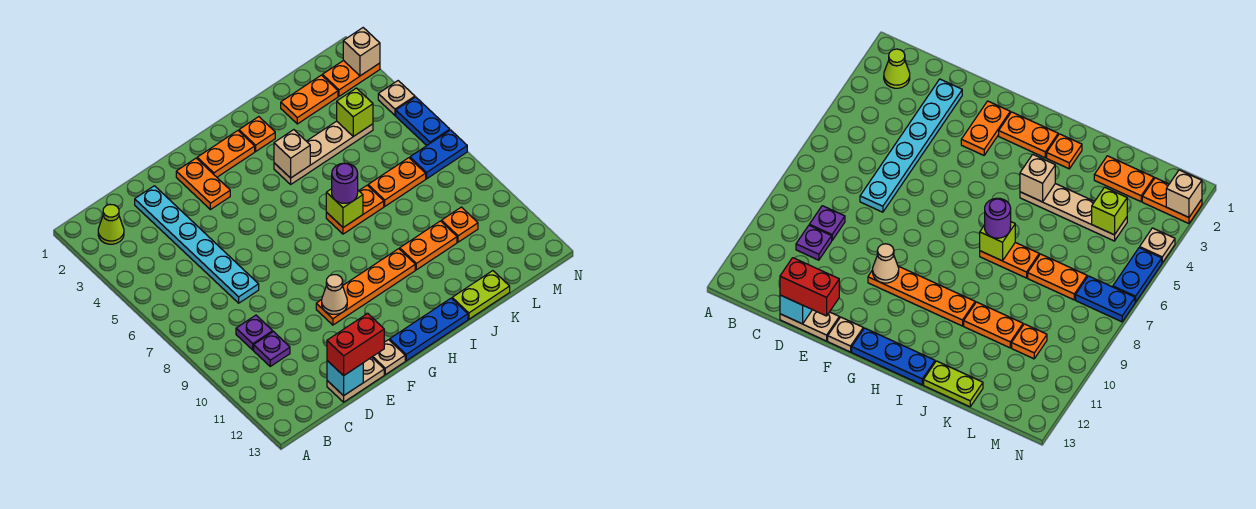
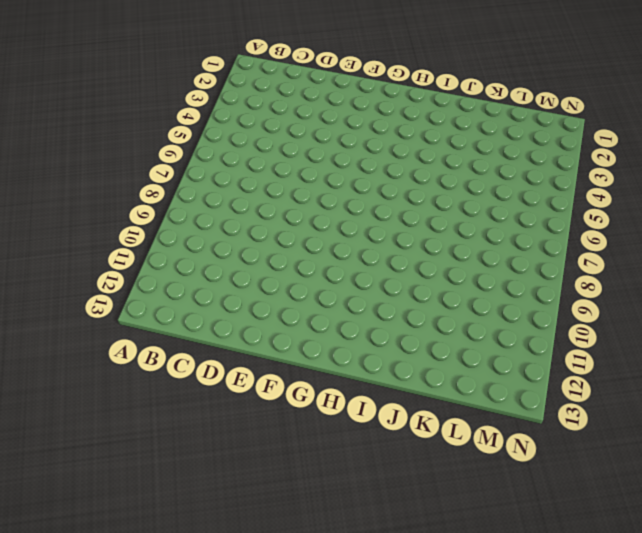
none -> lime cone B2 level 1
none -> purple plate C9 level 1
none -> purple plate C10 level 1
none -> cyan plate D2:D7 level 1

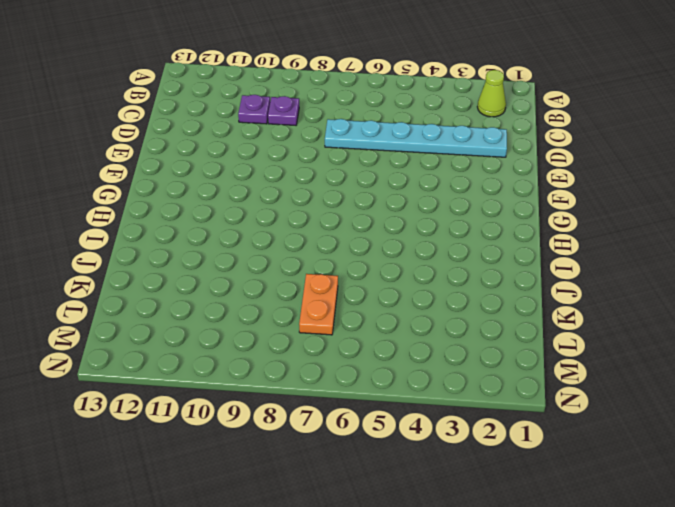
none -> tan plate D13:E13 level 1
none -> orange plate F2:F3 level 1
none -> orange plate F10:I10 level 1
none -> tan plate F13 level 1

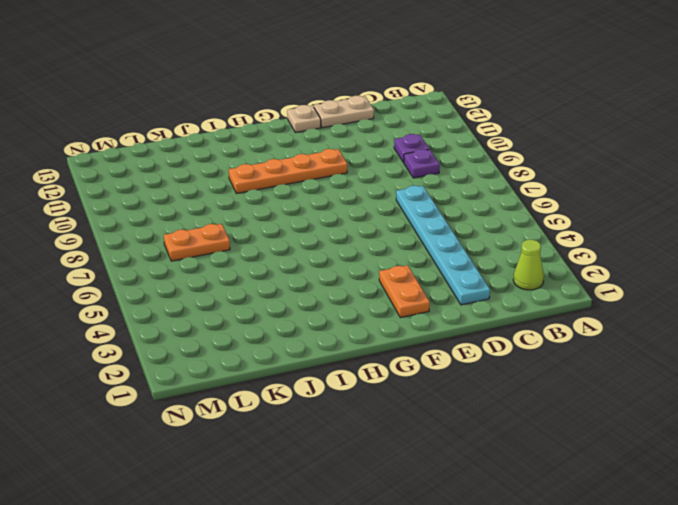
none -> orange plate G2:H2 level 1
none -> blue plate G13:I13 level 1
none -> orange plate I2 level 1
none -> tan plate I4:L4 level 1

